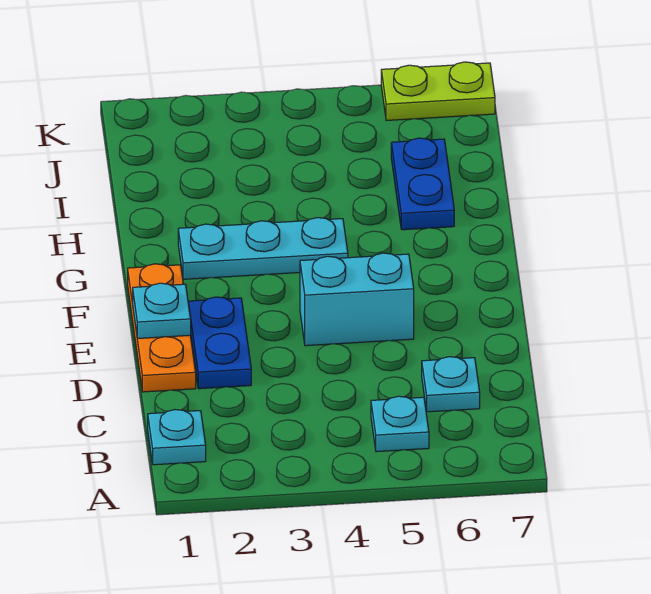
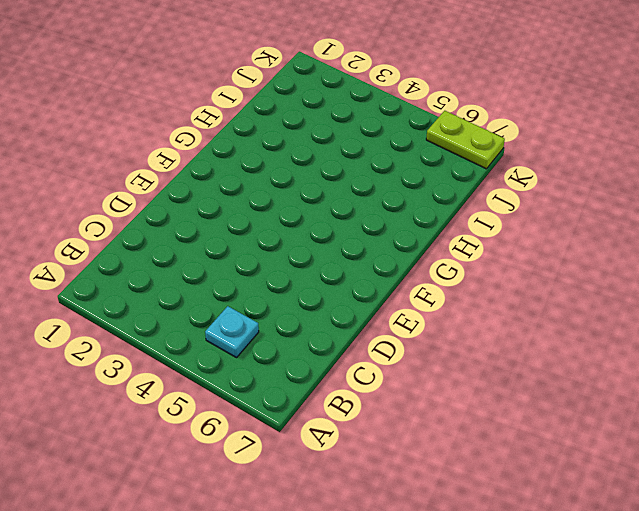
none -> cyan plate B1 level 1
none -> cyan plate C6 level 1

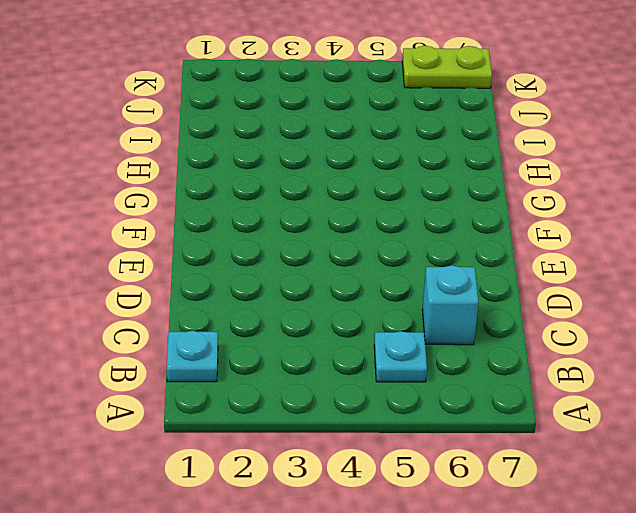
cyan brick C6 level 1 -> cyan plate C6 level 1
none -> orange plate D1:F1 level 1
none -> blue plate D2:E2 level 1

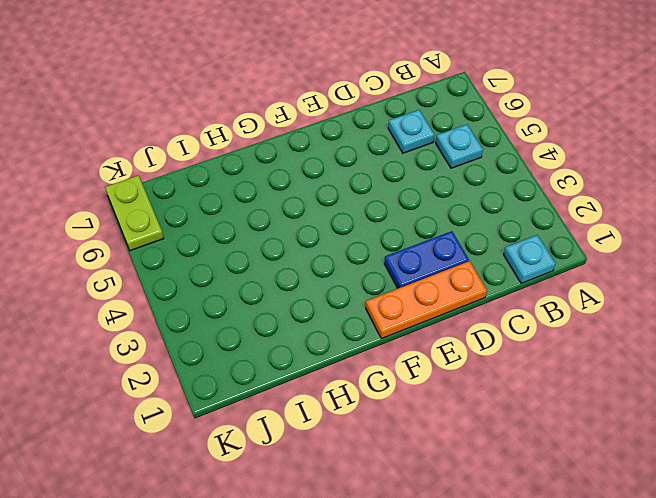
none -> cyan brick E4:E5 level 1
none -> cyan plate G2:G4 level 1

